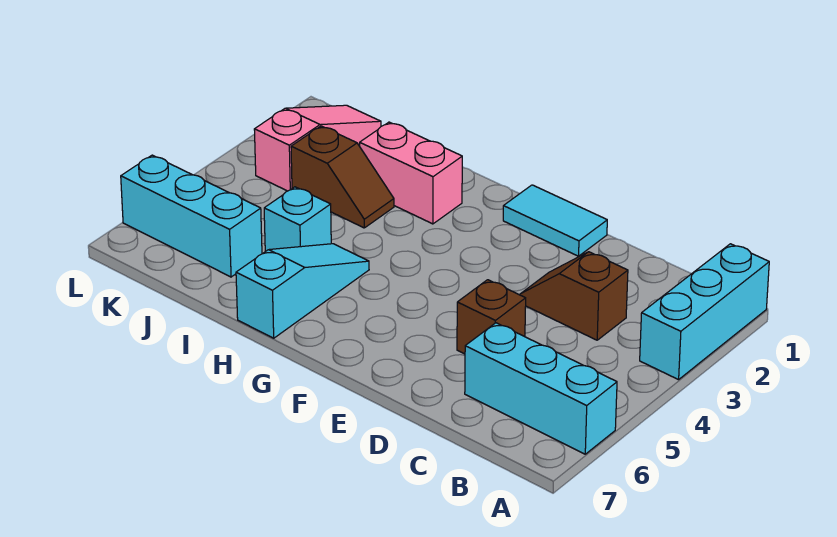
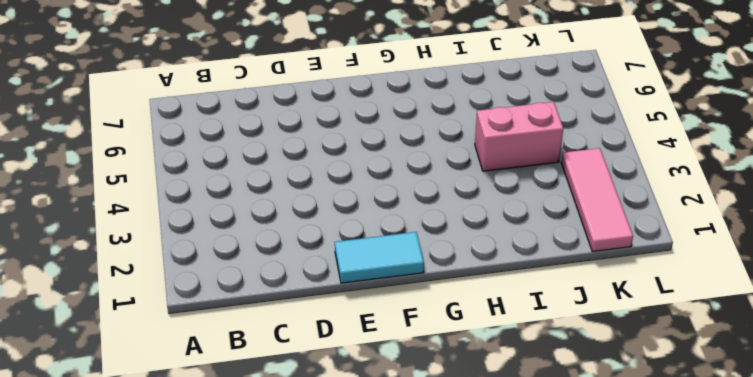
pink brick I4:J4 level 1 -> pink brick H2:I2 level 1
pink tile K1:K3 level 1 -> pink slope K1:K3 level 1 top 3
none -> cyan brick A1:A3 level 1
none -> cyan brick A6:C6 level 1

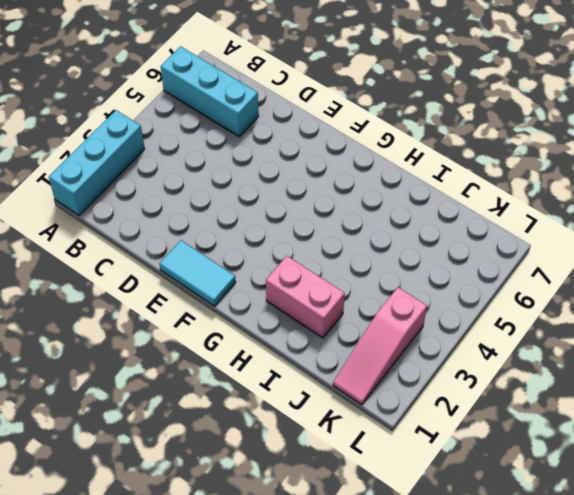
none -> brown slope C3:D3 level 1 top C
none -> brown brick D5 level 1

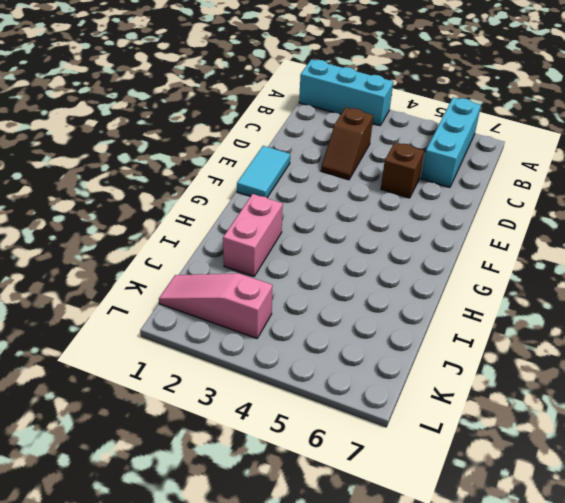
none -> cyan slope H5:H7 level 1 top 7
none -> brown slope I3:J3 level 1 top J

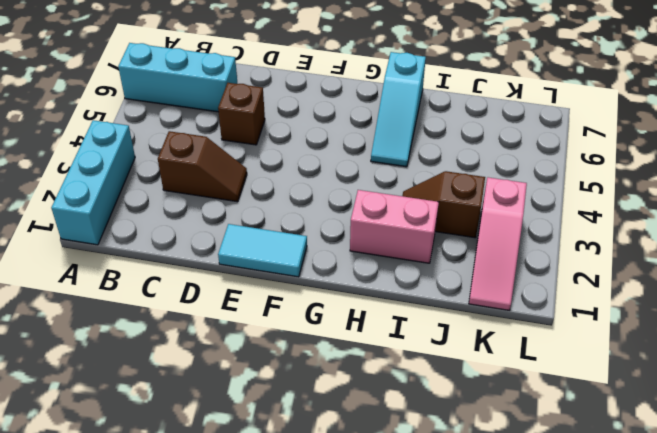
none -> cyan brick I5 level 1
none -> cyan brick J6:L6 level 1

